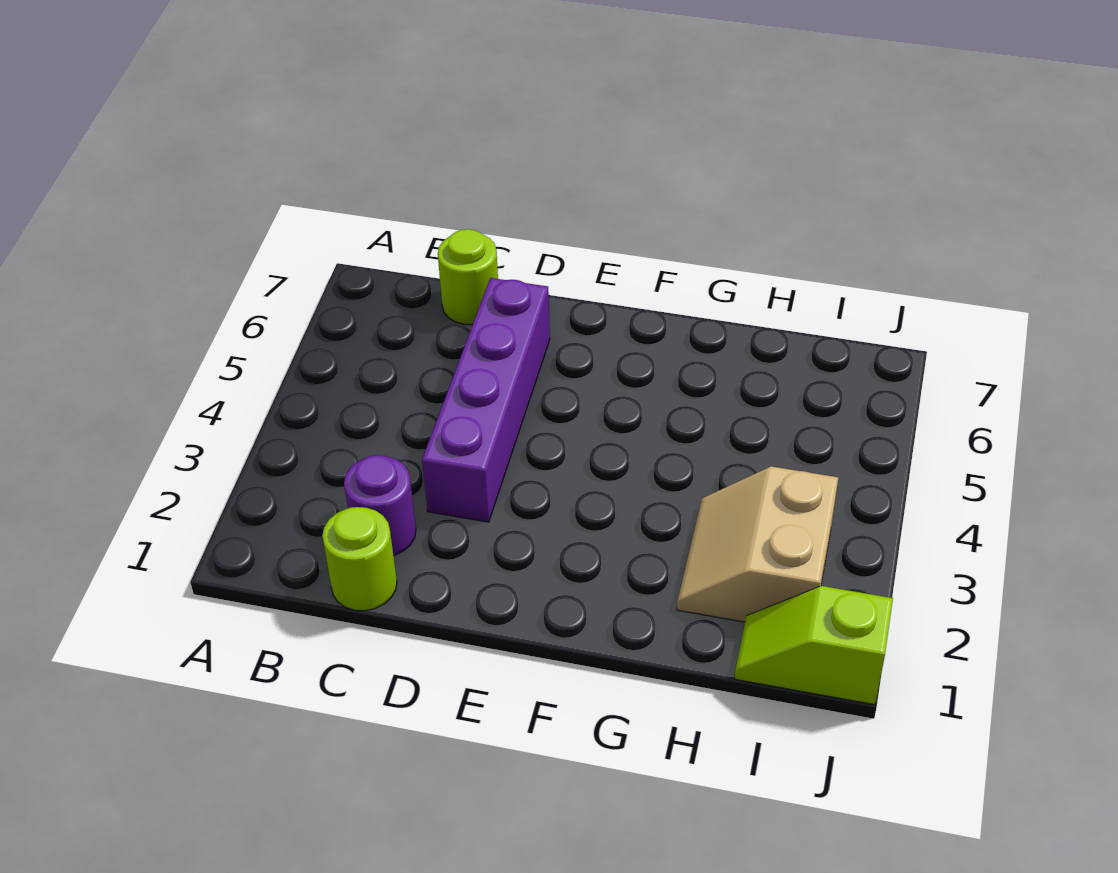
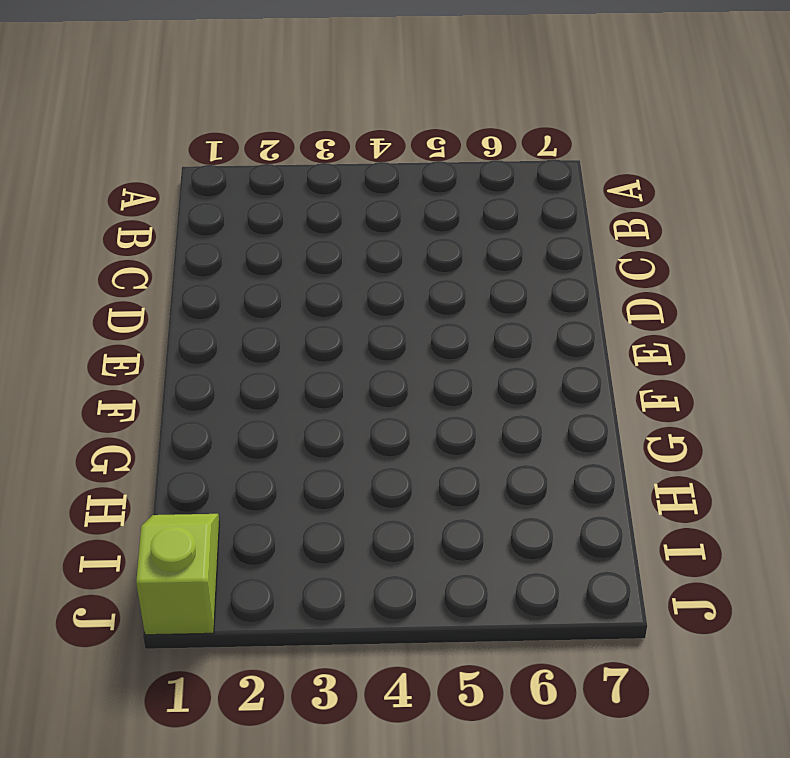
none -> lime round brick C1 level 1
none -> purple round brick C2 level 1

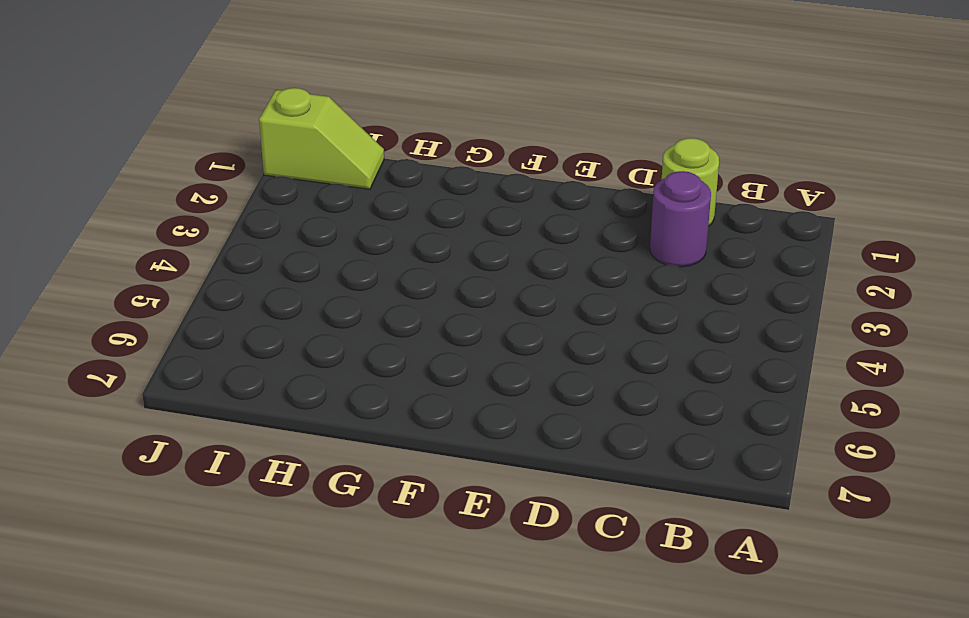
none -> lime round brick C7 level 1
none -> purple brick D3:D6 level 1

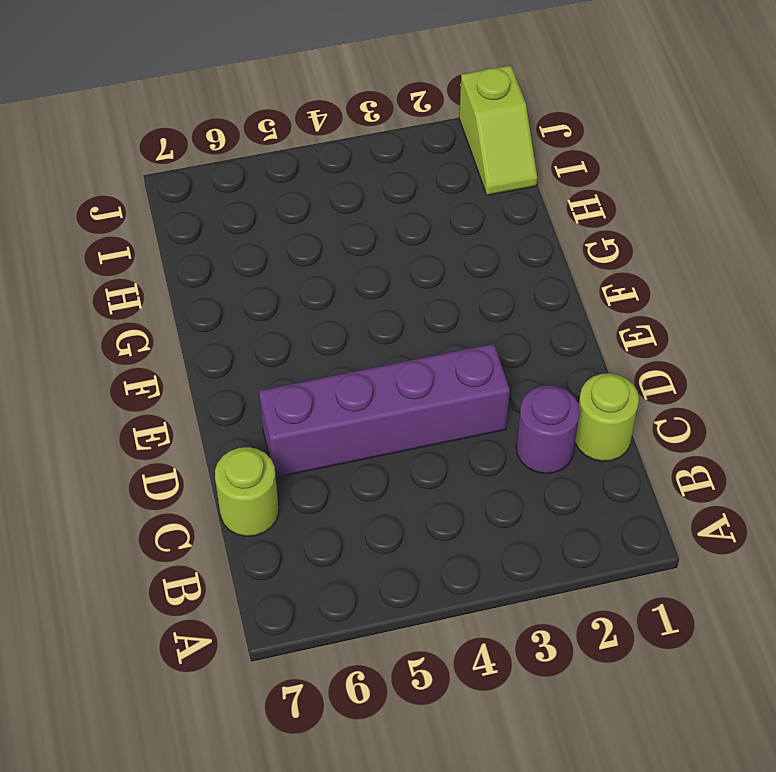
none -> tan slope H2:I3 level 1 top I

